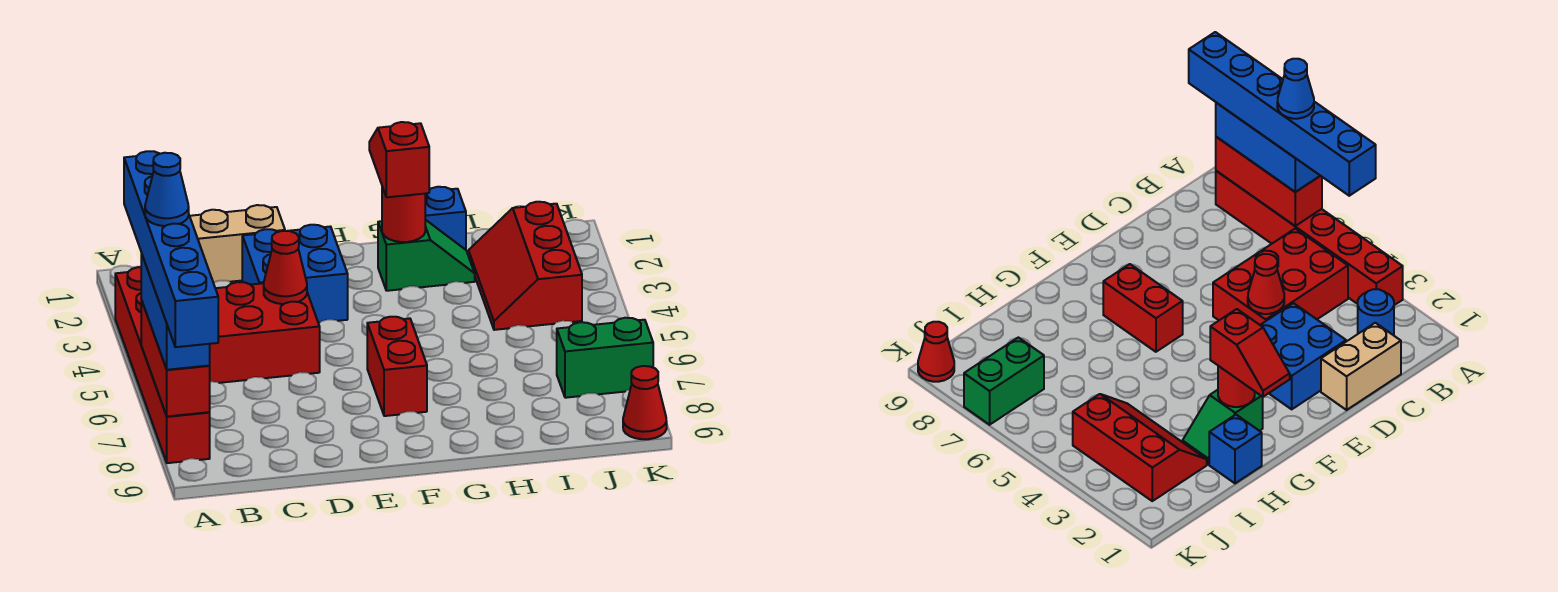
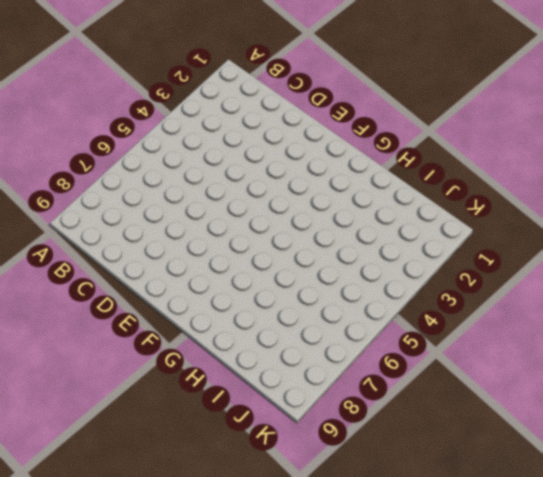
none -> red brick A3:A8 level 1
none -> blue round brick B2 level 1
none -> red brick B4:D5 level 1

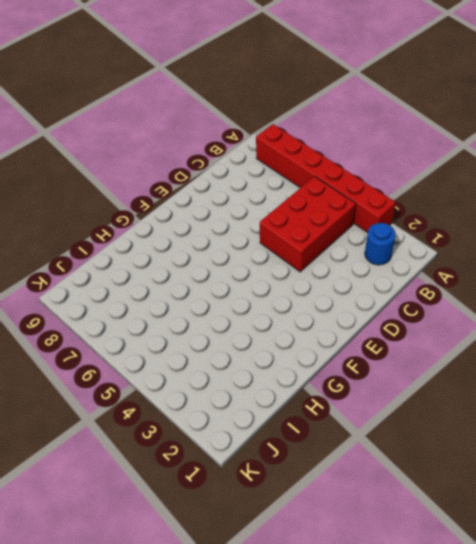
none -> tan brick C1:D1 level 1
none -> blue brick D2:E3 level 1
none -> red brick F6:F7 level 1

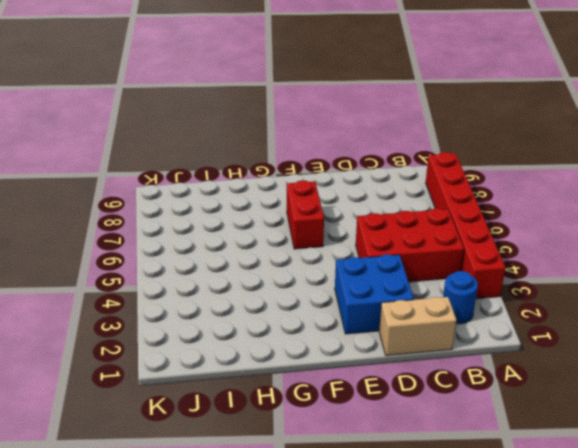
none -> green slope G2:H2 level 1 top G
none -> blue brick H1 level 1
none -> red slope I2:J4 level 1 top J

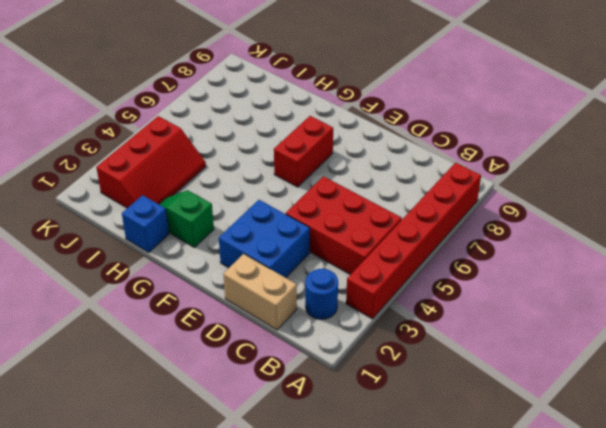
none -> green brick J7:K7 level 1
none -> red cone K9 level 1
none -> red brick A6:A8 level 2

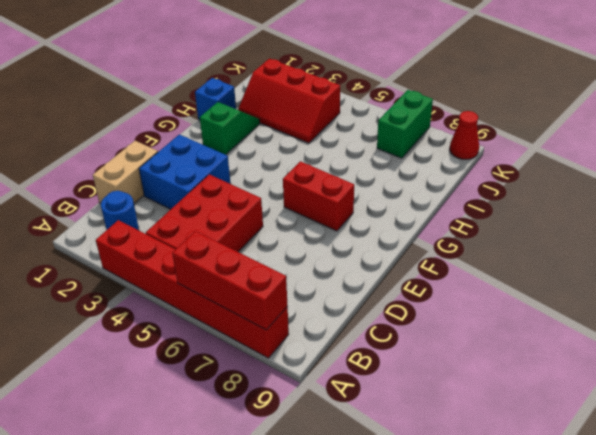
none -> red cone D4 level 2
none -> red round brick G2 level 2
none -> blue brick A6:A8 level 3

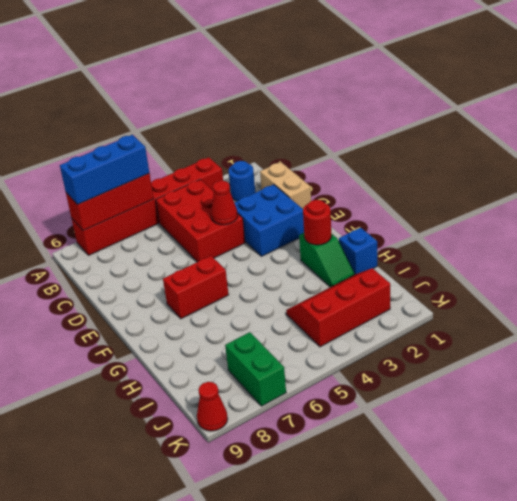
none -> red slope G1:G2 level 3 top 2
none -> blue brick A4:A9 level 4
none -> blue cone A6 level 5

